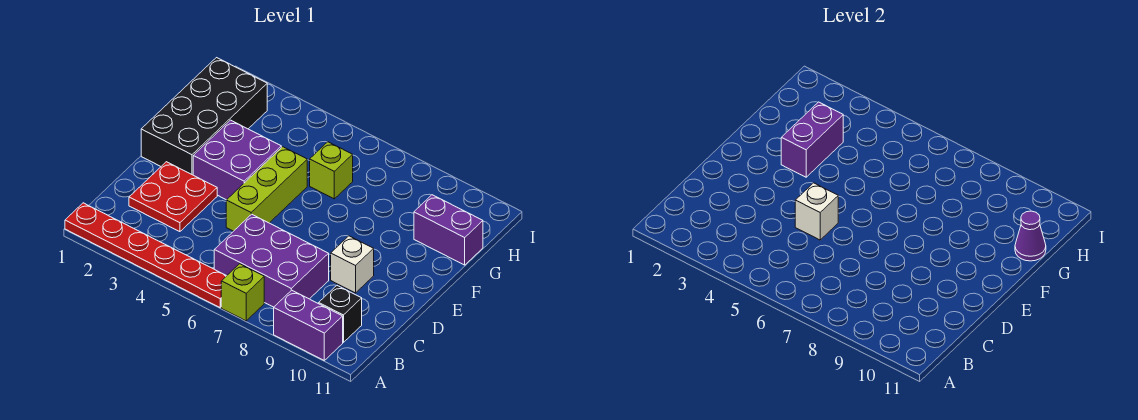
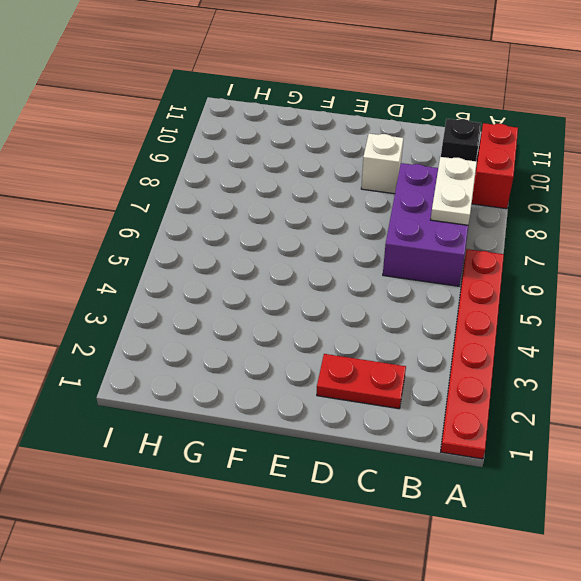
red brick A9:A10 level 1 -> purple brick A9:A10 level 1
white plate B7:B8 level 2 -> none
red plate C2:D2 level 1 -> red plate C2:D3 level 1
none -> lime brick A7 level 1
none -> lime brick D5:F5 level 1
none -> black brick E1:H2 level 1

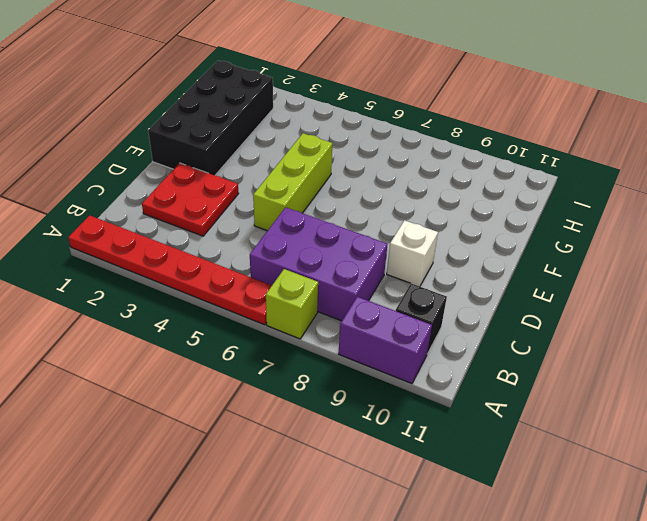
none -> purple brick E3:F4 level 1
none -> lime brick G6 level 1
none -> purple brick G10:G11 level 1

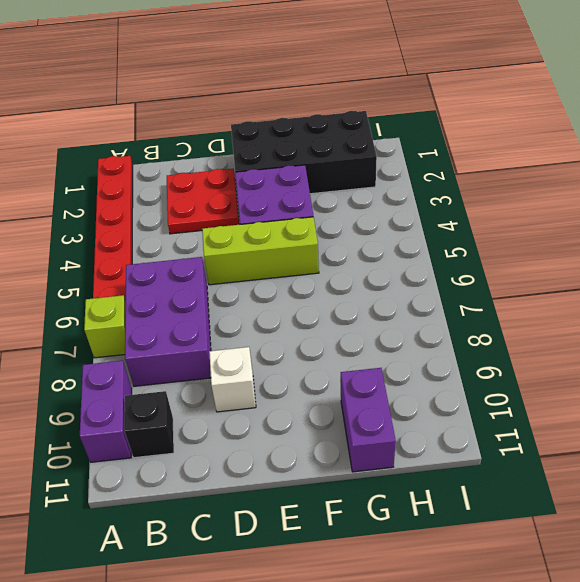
none -> lime brick G6 level 1
none -> white brick D5 level 2
none -> purple brick F3:G3 level 2

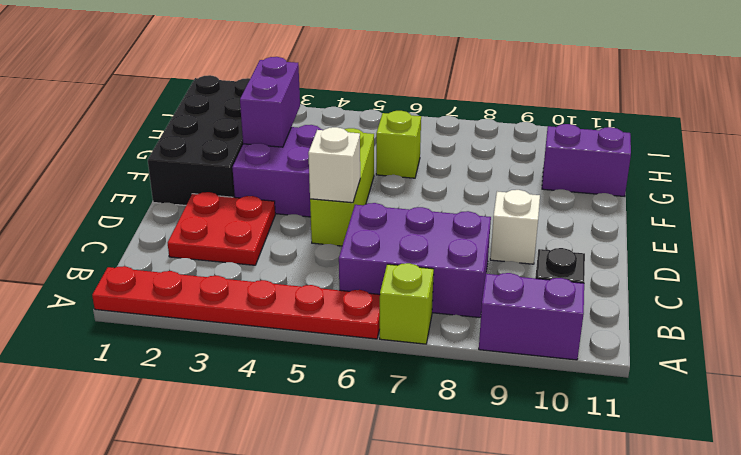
none -> purple cone G11 level 2

